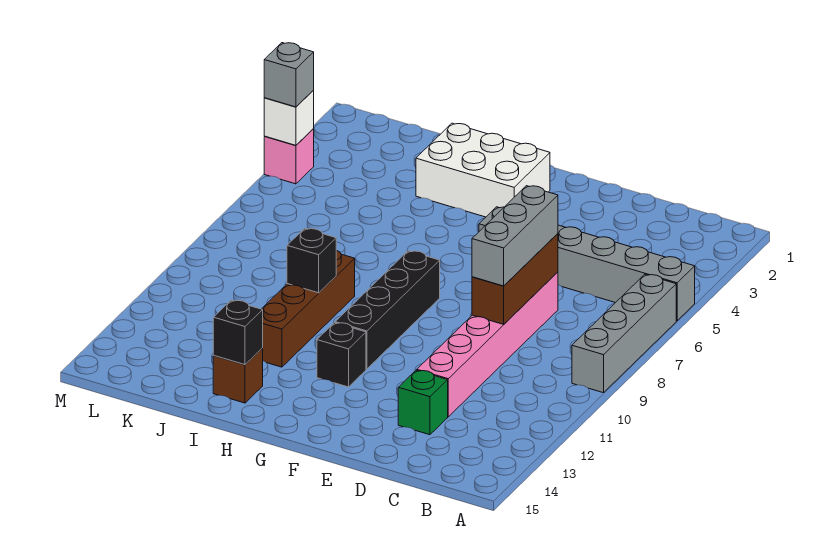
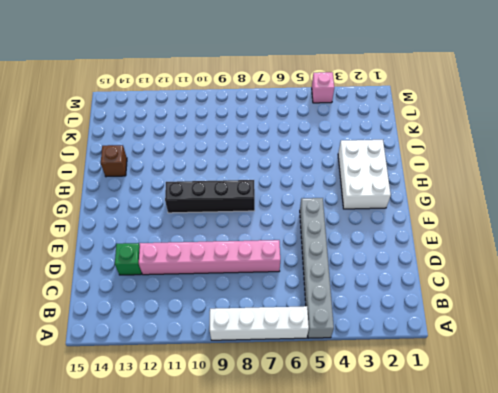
white brick A6:A9 level 1 -> grey brick A6:A9 level 1
none -> black brick G12 level 1
none -> brown brick I9:I12 level 1
none -> brown brick D7:D9 level 2

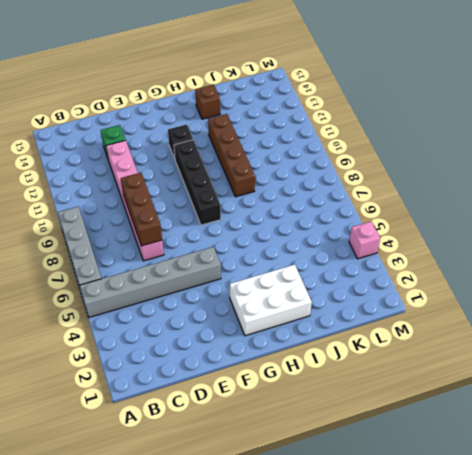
none -> black brick I10 level 2
none -> black brick I14 level 2
none -> white brick M4 level 2

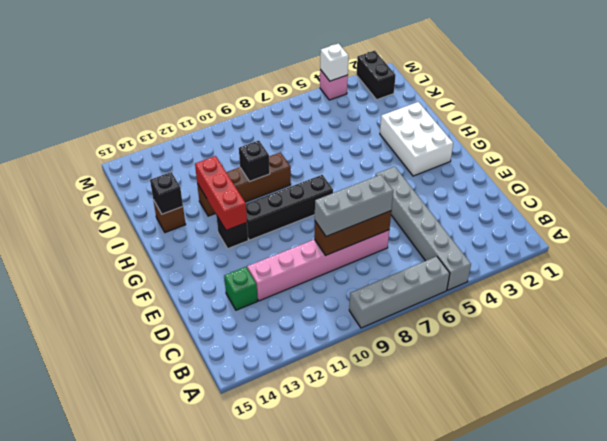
red brick G12:I12 level 2 -> none
black brick L2:M2 level 1 -> none
none -> grey brick M4 level 3

